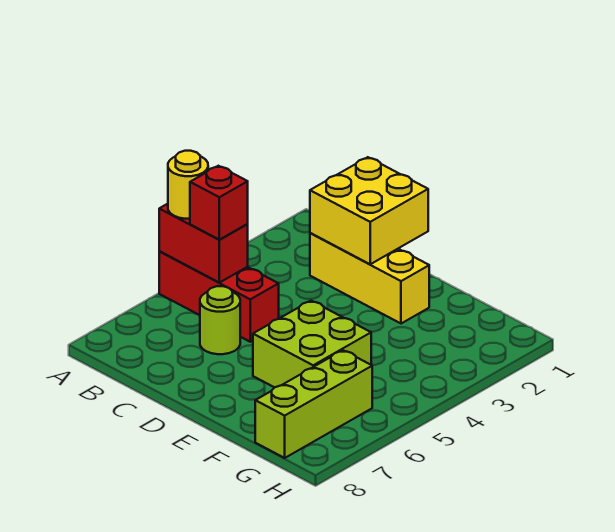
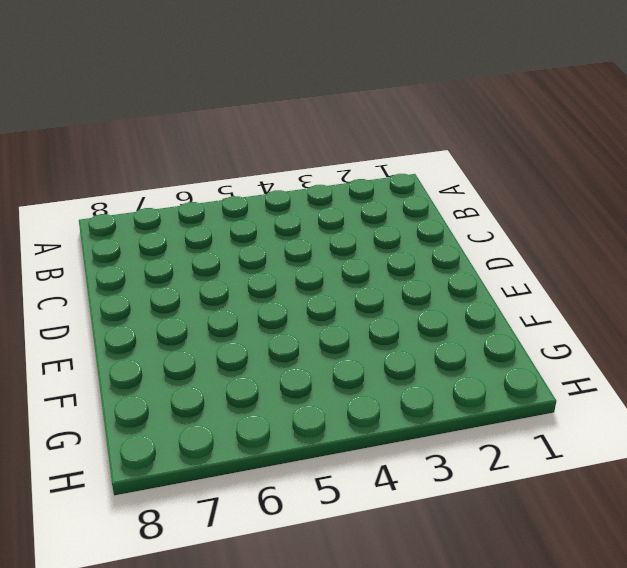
none -> red brick A5:C5 level 1
none -> yellow brick C2:E2 level 1

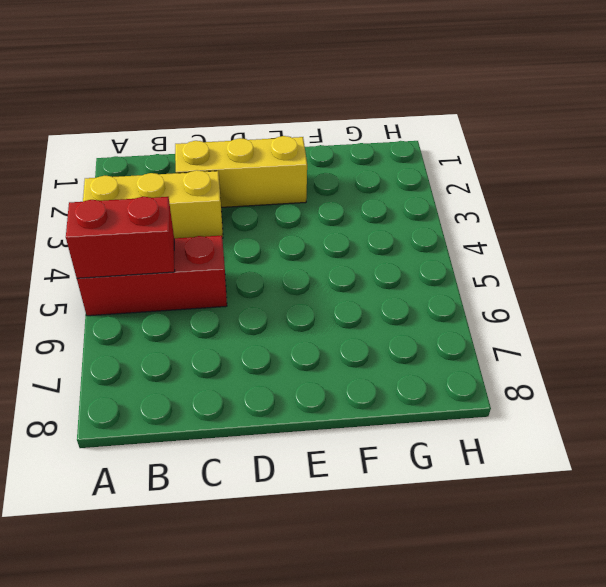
yellow brick A3:C3 level 1 -> none
none -> lime round brick C6 level 1
none -> lime brick E5:F6 level 1

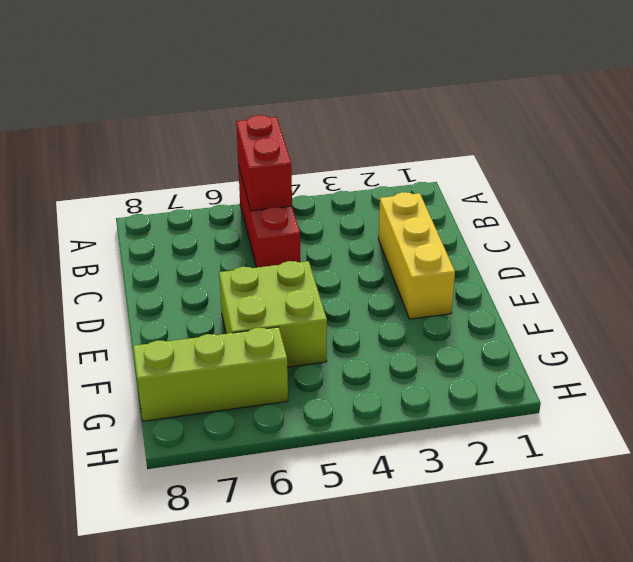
none -> lime round brick C6 level 1
none -> yellow brick C1:D2 level 2

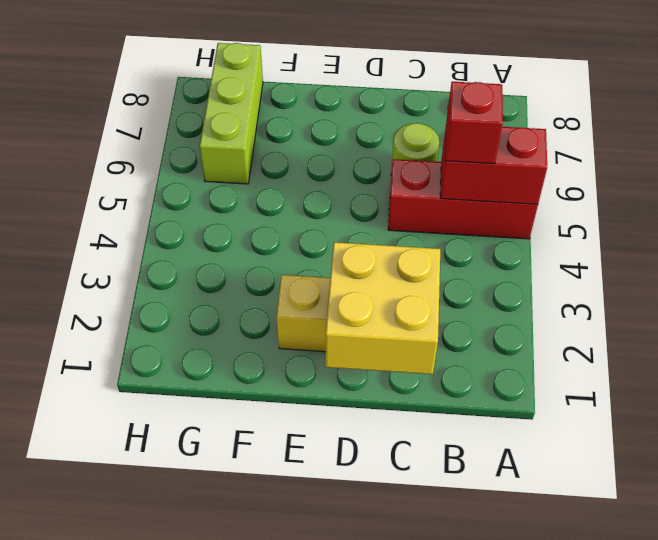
none -> lime brick E5:F6 level 1
none -> yellow round brick A5 level 3

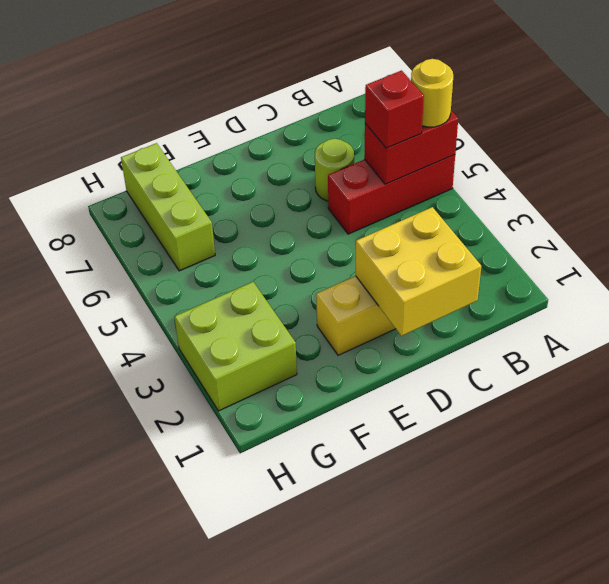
lime brick G2:H3 level 1 -> lime brick E5:F6 level 1

